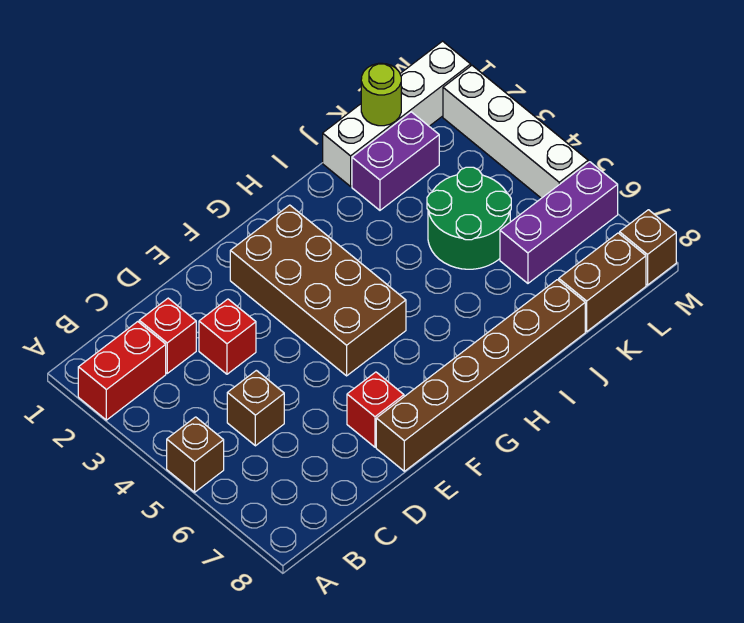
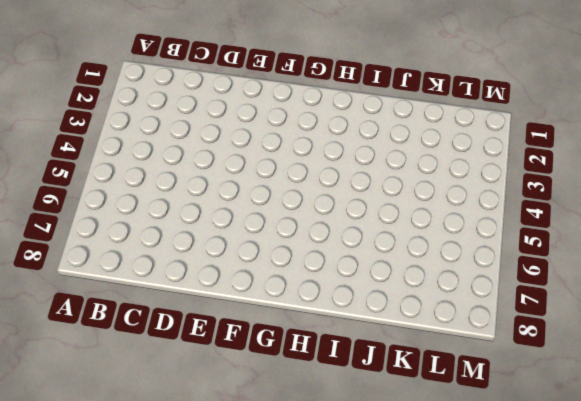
none -> red brick A2:B2 level 1
none -> brown brick A5 level 1
none -> red brick C2 level 1

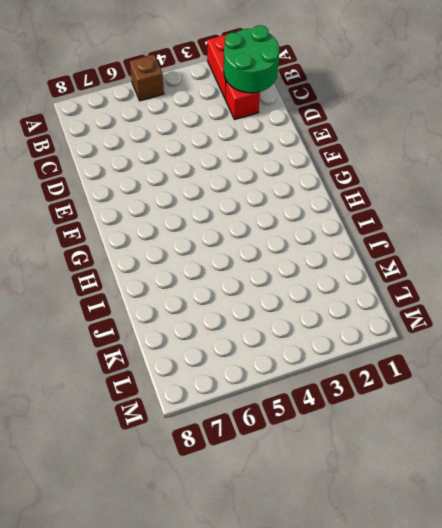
green round brick B1:C2 level 2 -> green round brick J4:K5 level 1
none -> brown brick C5 level 1
none -> red brick D3 level 1
none -> red brick E7 level 1

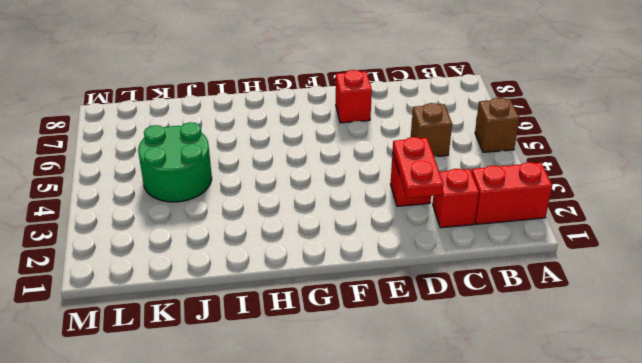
red plate D2:D3 level 2 -> none
none -> brown brick E8:J8 level 1
none -> brown brick F2:G5 level 1
none -> white brick J1:M1 level 1

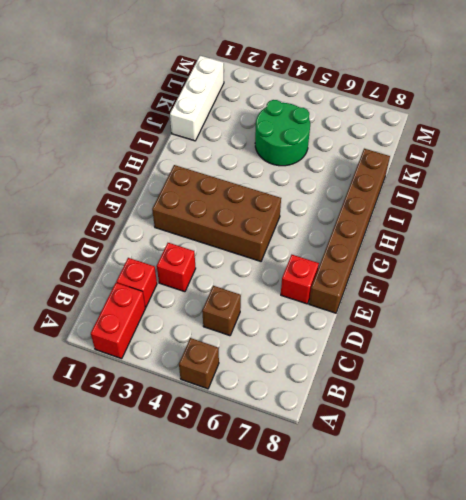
white brick J1:L1 level 1 -> white brick J1:M1 level 1
none -> purple brick J2:K2 level 1
none -> purple brick K6:M6 level 1
none -> brown brick K8:L8 level 1

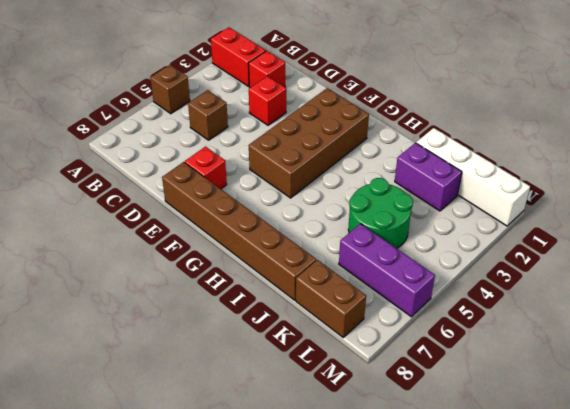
none -> white brick M2:M5 level 1
none -> brown brick M8 level 1
none -> lime round brick K1 level 2

